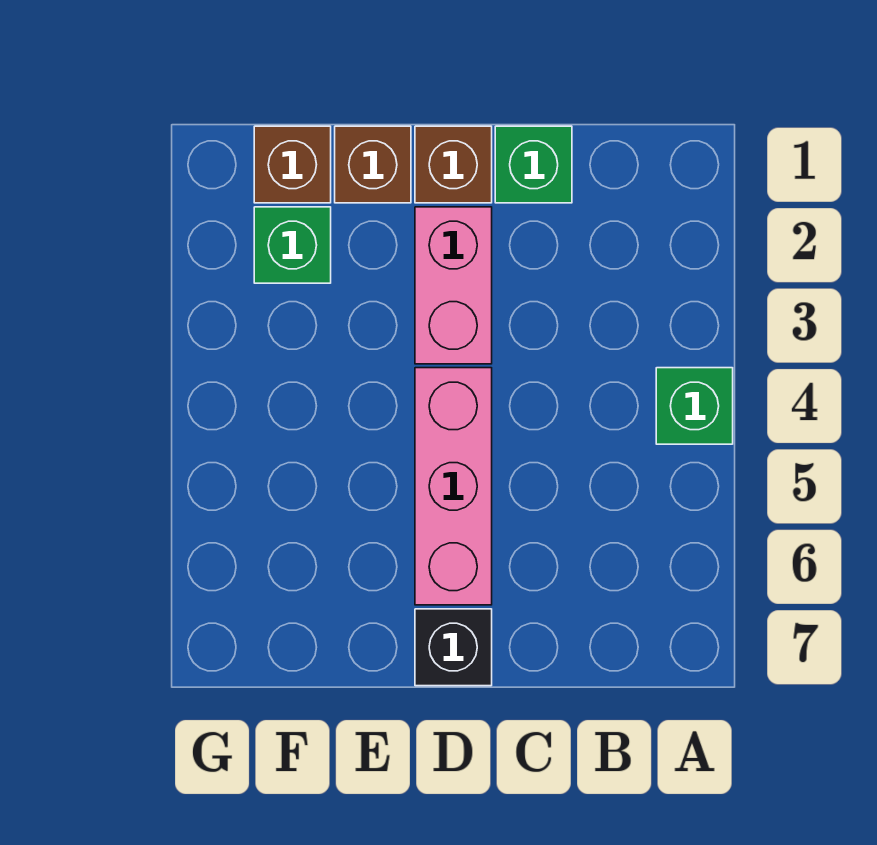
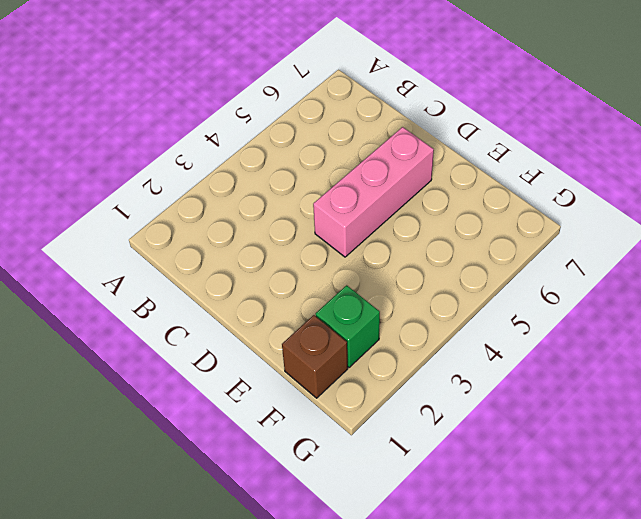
none -> green brick A4 level 1
none -> green brick C1 level 1

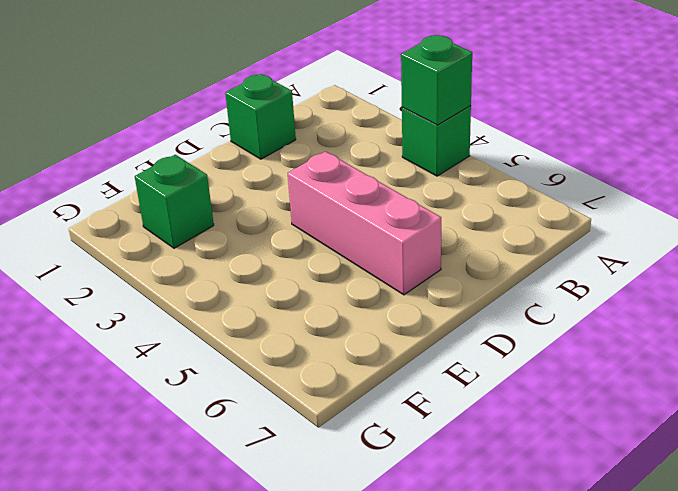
green brick A4 level 2 -> none
none -> brown brick D1 level 1
none -> pink brick D2:D3 level 1

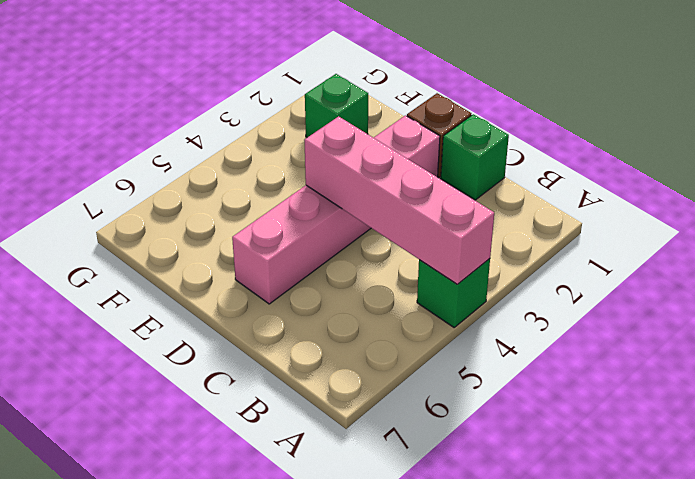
pink brick A4:D4 level 2 -> none
none -> black brick D7 level 1
none -> brown brick E1 level 1

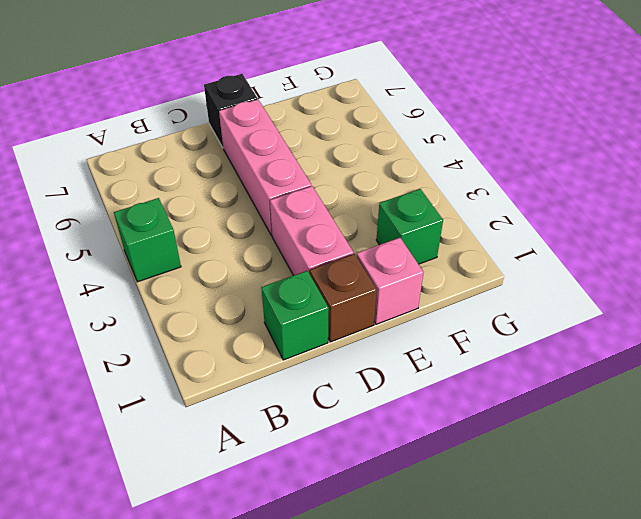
pink brick E1 level 1 -> brown brick E1 level 1
none -> brown brick F1 level 1

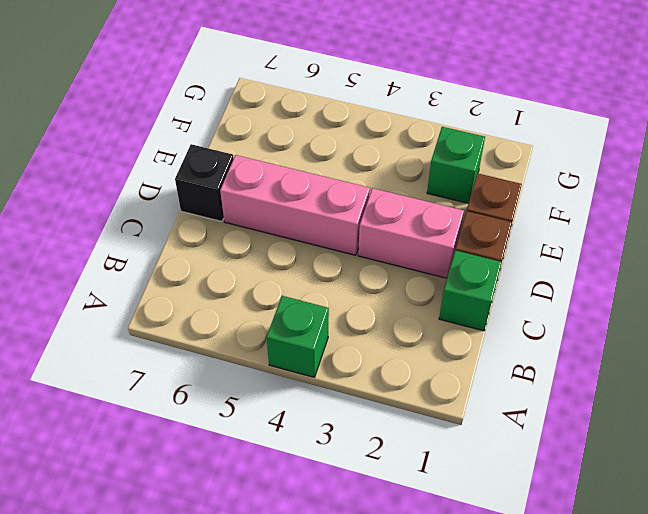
none -> brown brick F1 level 1

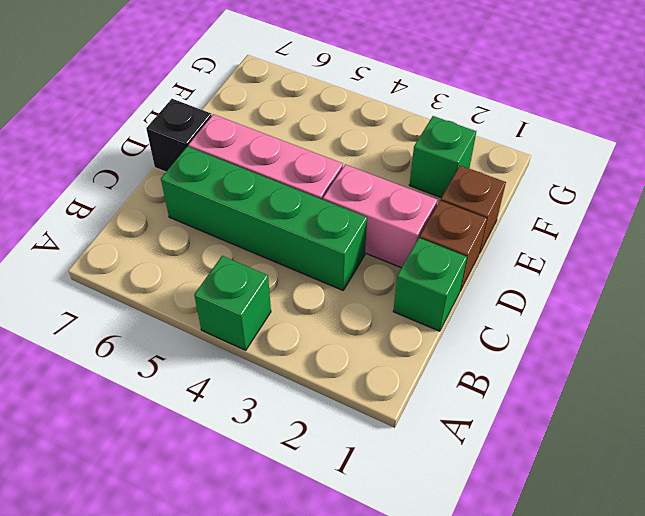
green brick C3:C6 level 1 -> none
none -> brown brick F1 level 1

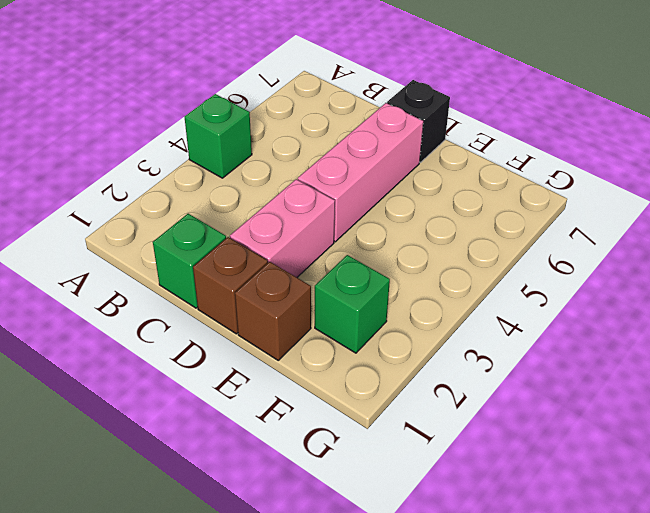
none -> brown brick F1 level 1

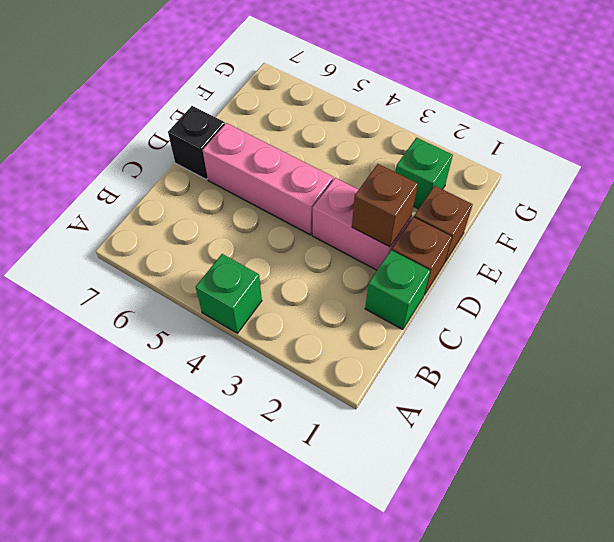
brown brick D2 level 2 -> brown brick F1 level 1

